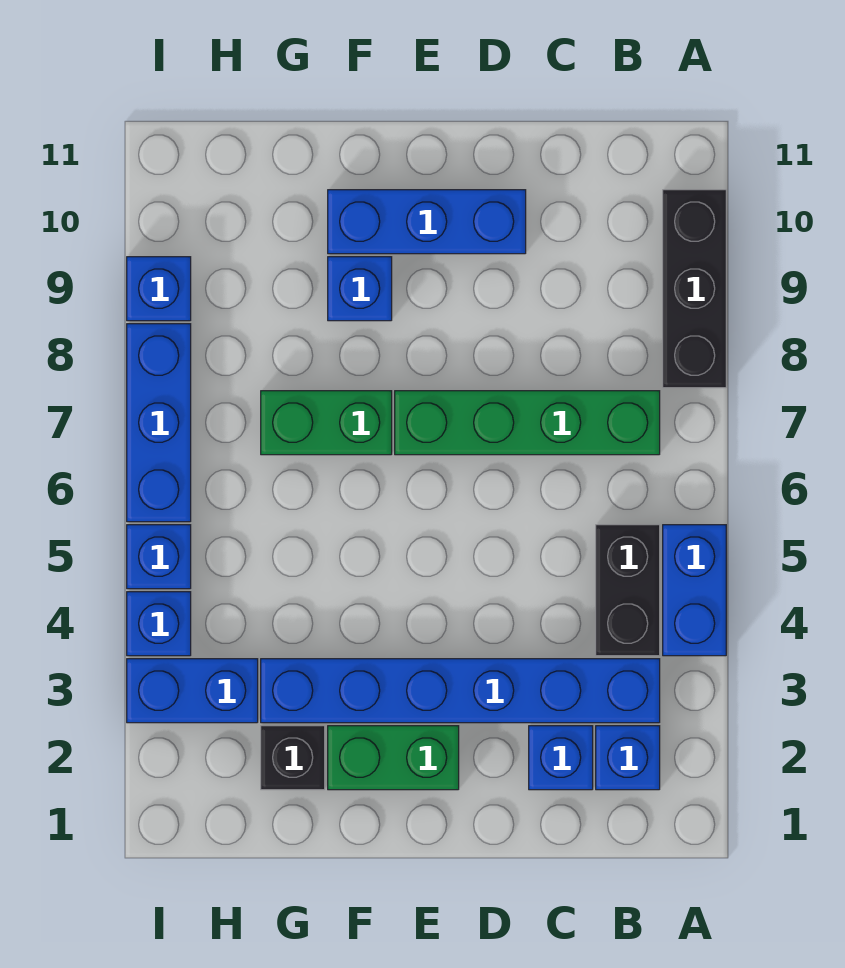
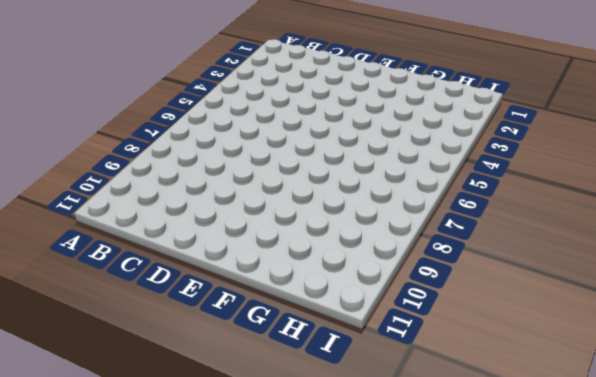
none -> blue brick A4:A5 level 1
none -> black brick A8:A10 level 1
none -> blue brick B2 level 1

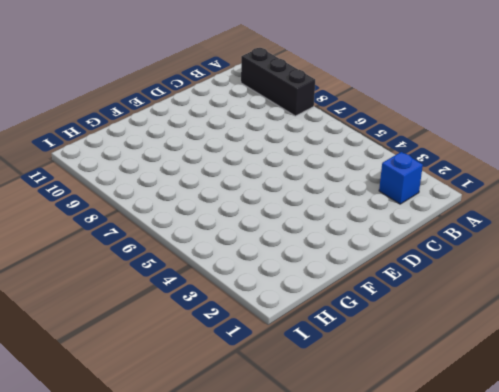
none -> blue brick A4:A5 level 1
none -> blue brick B3:G3 level 1
none -> black brick B4:B5 level 1

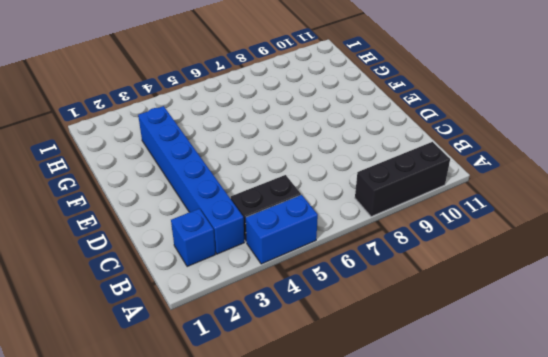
none -> green brick B7:E7 level 1
none -> blue brick C2 level 1
none -> blue brick D10:F10 level 1

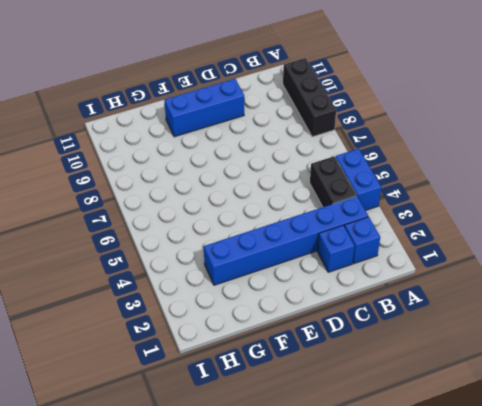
none -> green brick B7:E7 level 1
none -> green brick E2:F2 level 1
none -> green brick F7:G7 level 1

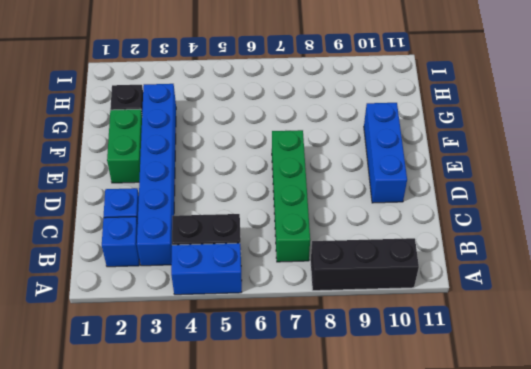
none -> green brick F7:G7 level 1
none -> blue brick F9 level 1
none -> blue brick H3:I3 level 1

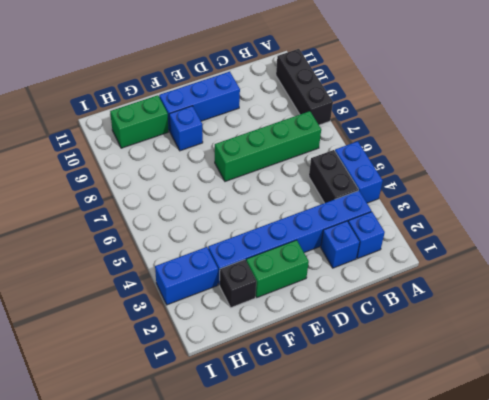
green brick G10:H10 level 1 -> green brick F7:G7 level 1
none -> blue brick I4 level 1
none -> blue brick I5 level 1
none -> blue brick I6:I8 level 1

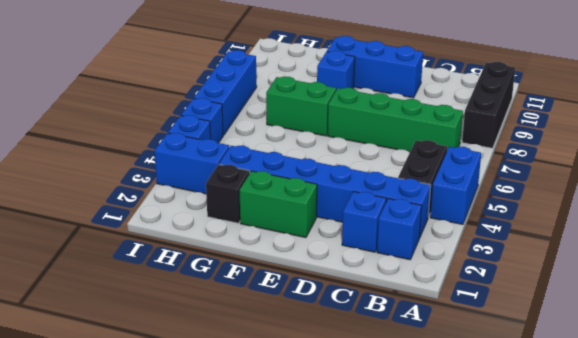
none -> blue brick I9 level 1

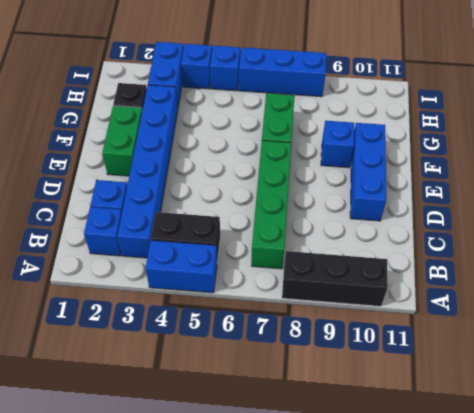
none -> blue brick I9 level 1

